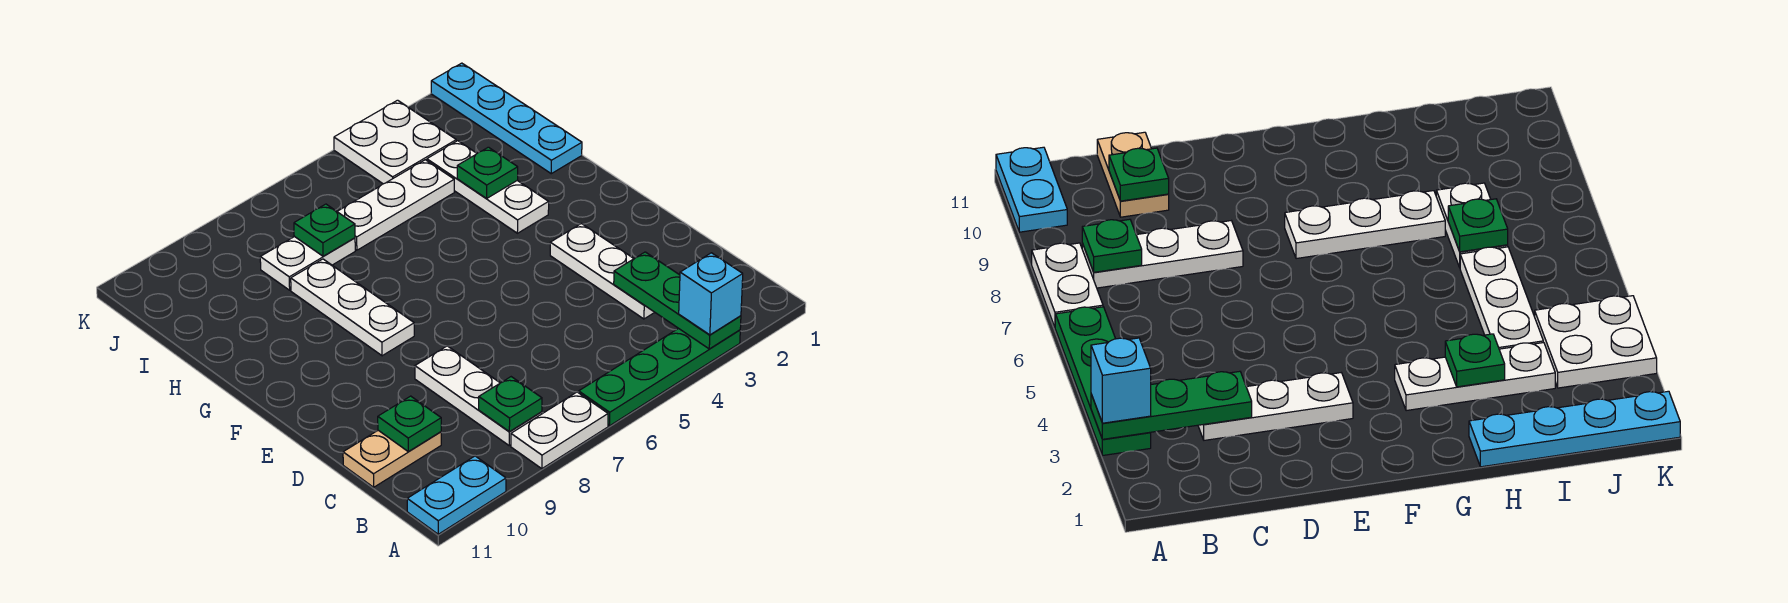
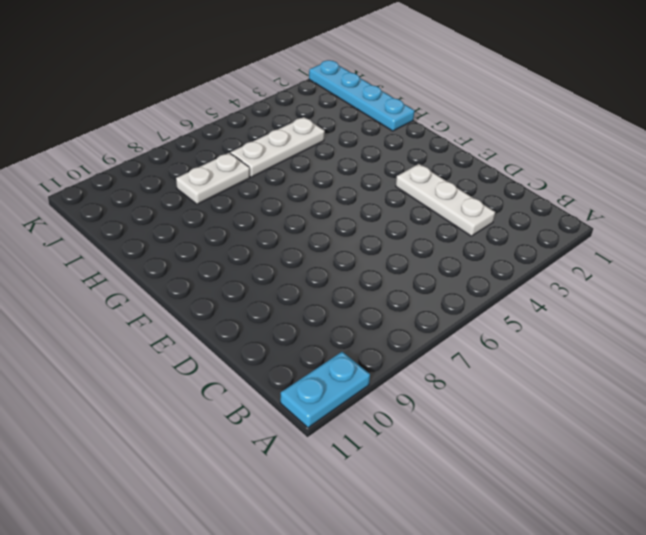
none -> green plate A3:A6 level 1
none -> white plate A7:A8 level 1
none -> white plate B8:D8 level 1

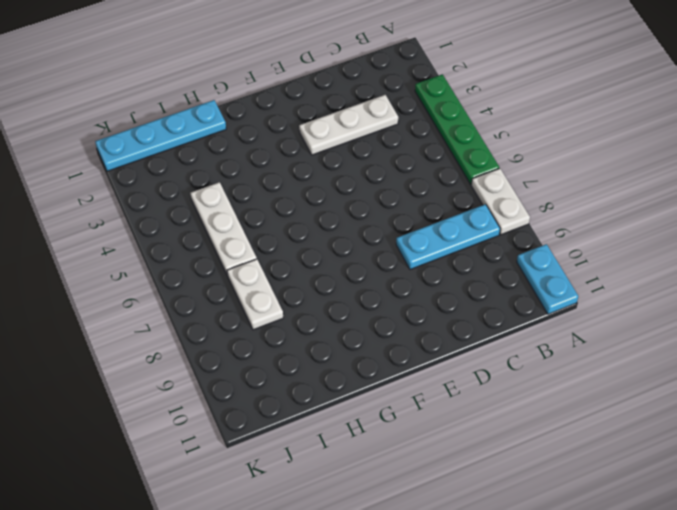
cyan plate B8:D8 level 1 -> white plate B8:D8 level 1
none -> tan plate C10:C11 level 1
none -> white plate F8:H8 level 1
none -> white plate G3:I3 level 1

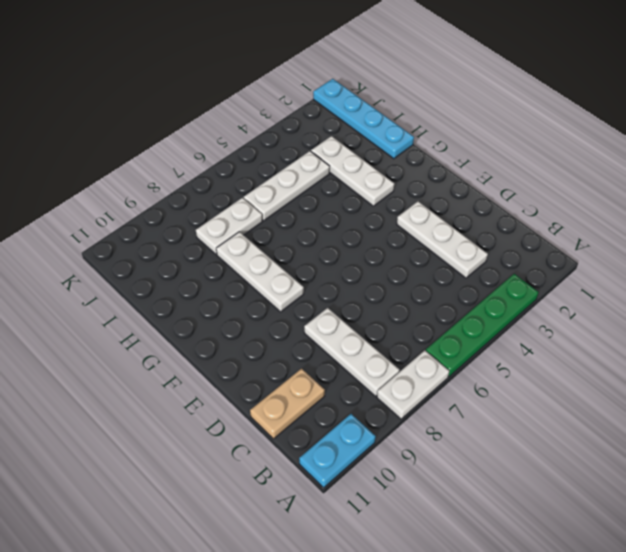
none -> white plate J3:K4 level 1
none -> green plate A3:C3 level 2
none -> green plate B8 level 2

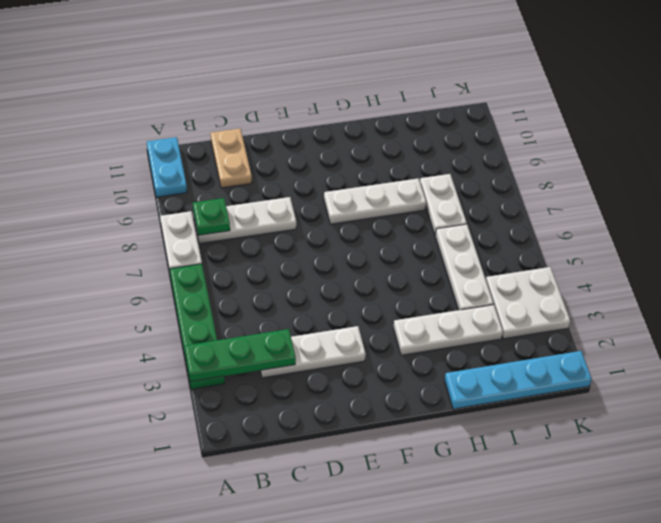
none -> green plate C10 level 2
none -> green plate H3 level 2
none -> green plate I7 level 2

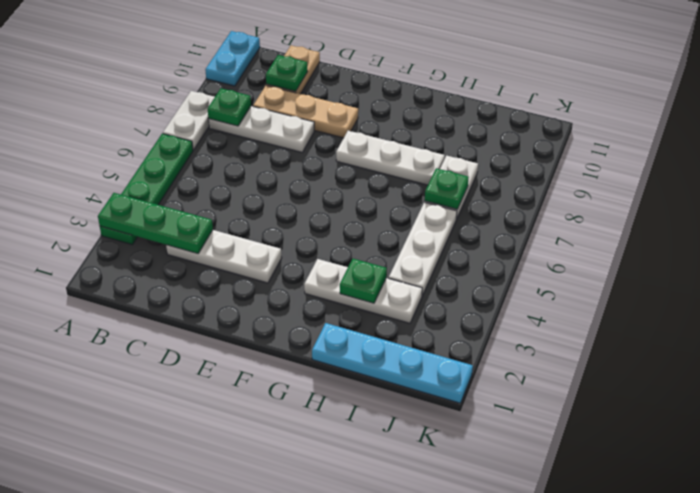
tan plate C9:E9 level 1 -> none
none -> white plate J3:K4 level 1
none -> cyan brick A3 level 3

